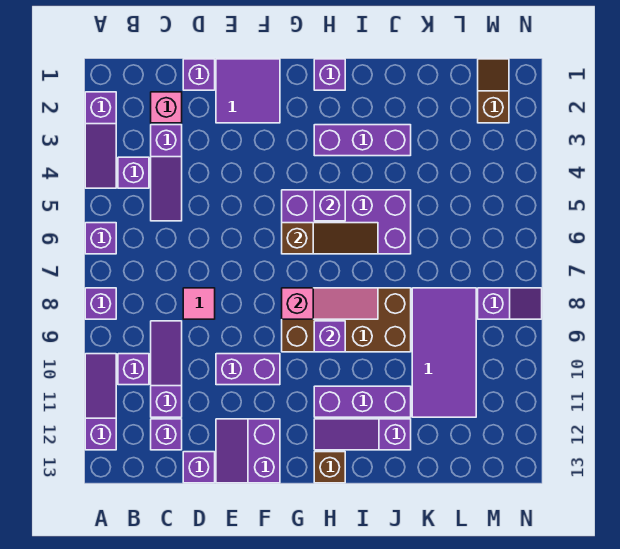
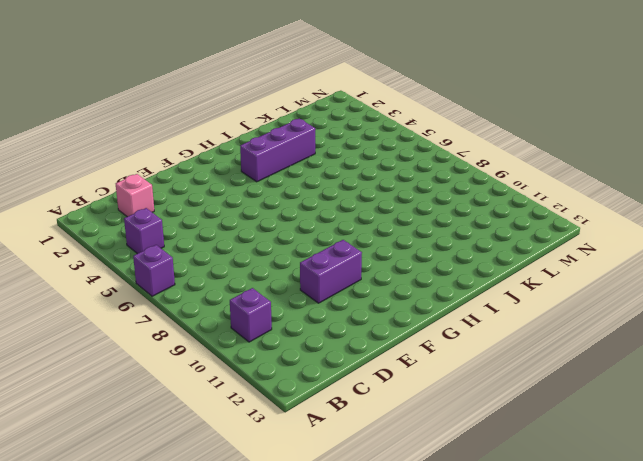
none -> purple slope A2:A4 level 1 top 2
none -> purple brick A8 level 1
none -> purple slope A10:A12 level 1 top 12
none -> purple slope C3:C5 level 1 top 3

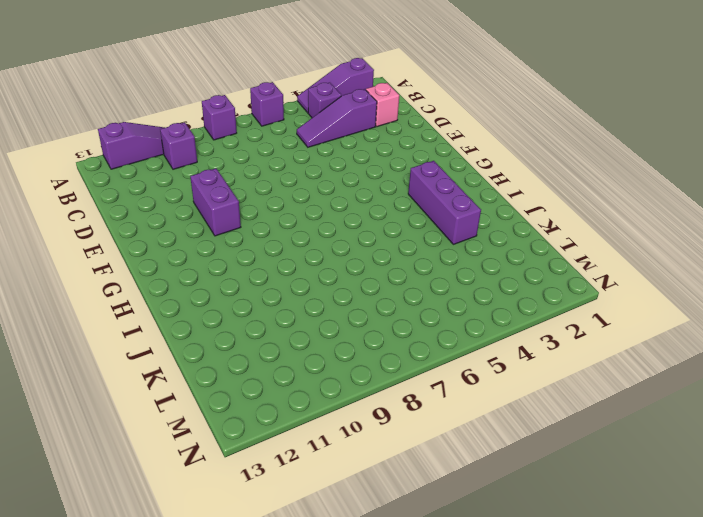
none -> purple slope C9:C11 level 1 top 11
none -> purple brick C12 level 1
none -> purple brick D1 level 1
none -> pink tile D8 level 1

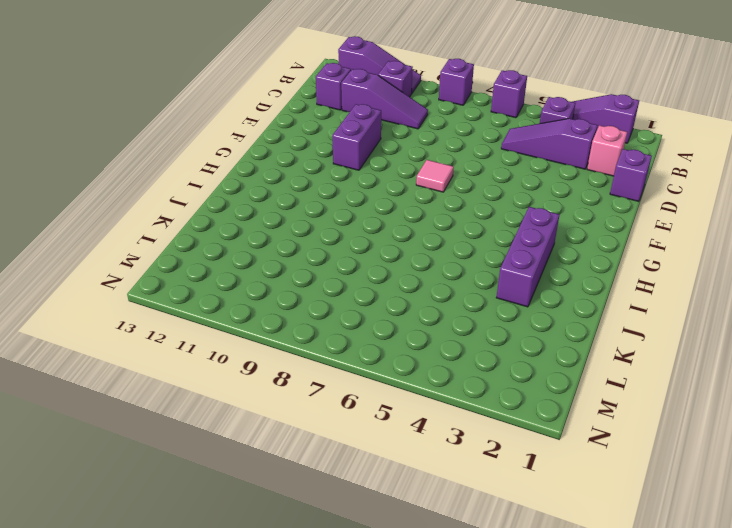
pink tile F7 level 1 -> pink tile D8 level 1
none -> purple brick D13 level 1
none -> purple tile E1:F2 level 1
none -> purple slope E12:F13 level 1 top F
none -> purple brick G5:J6 level 1

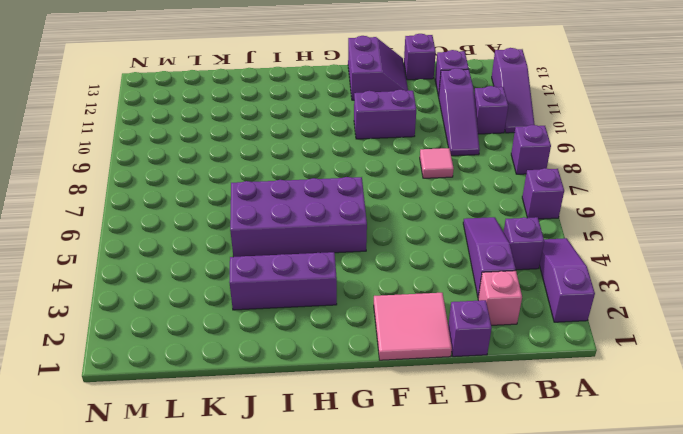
pink tile E1:F2 level 1 -> purple tile E1:F2 level 1
none -> brown brick G8:J9 level 1
none -> purple brick H1 level 1
none -> purple brick H11:J11 level 1
none -> purple slope H12:J12 level 1 top J

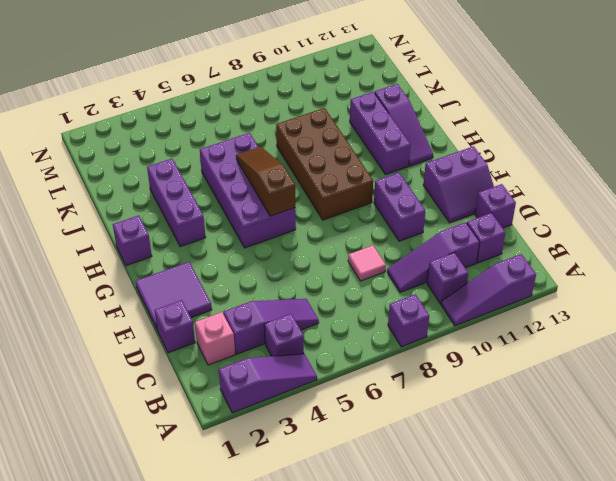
none -> purple brick A6 level 1
none -> brown brick H13 level 1
none -> purple tile K8:L11 level 1
none -> brown slope M1:M2 level 1 top 2

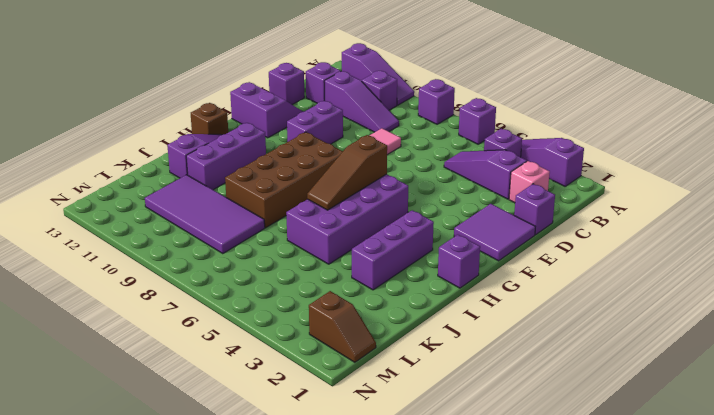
none -> purple slope M8:N8 level 1 top M
none -> pink slope G8:I8 level 2 top G
none -> purple brick H5 level 2
none -> purple brick H9 level 2

